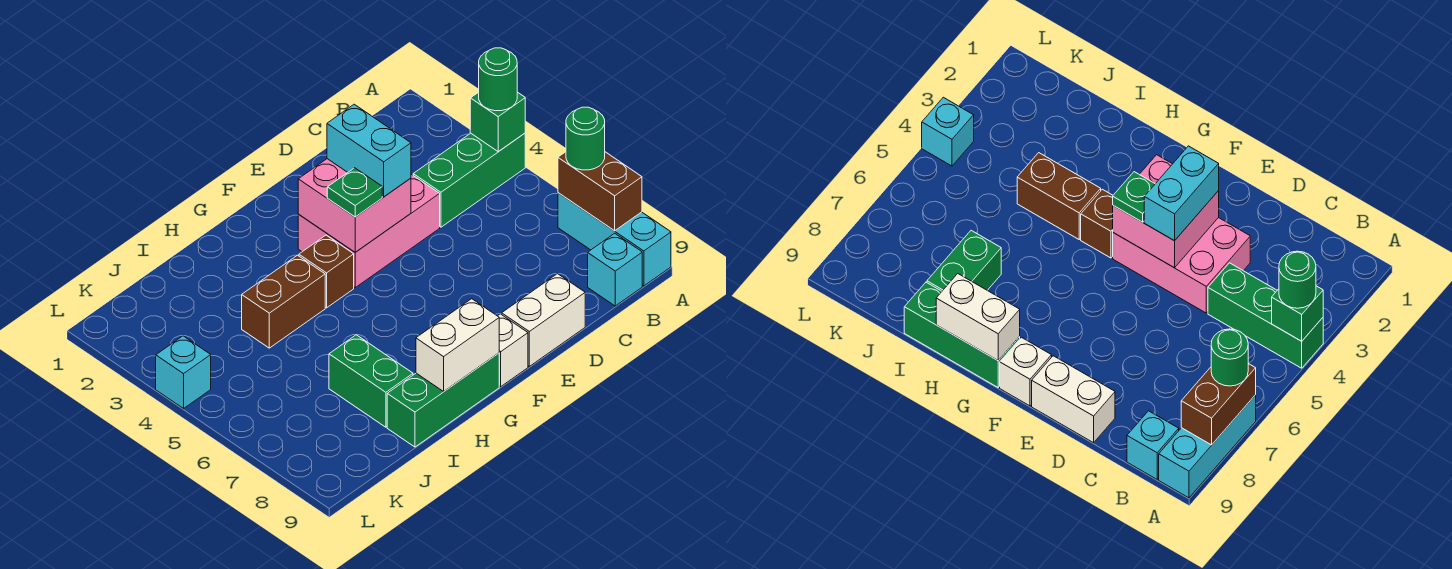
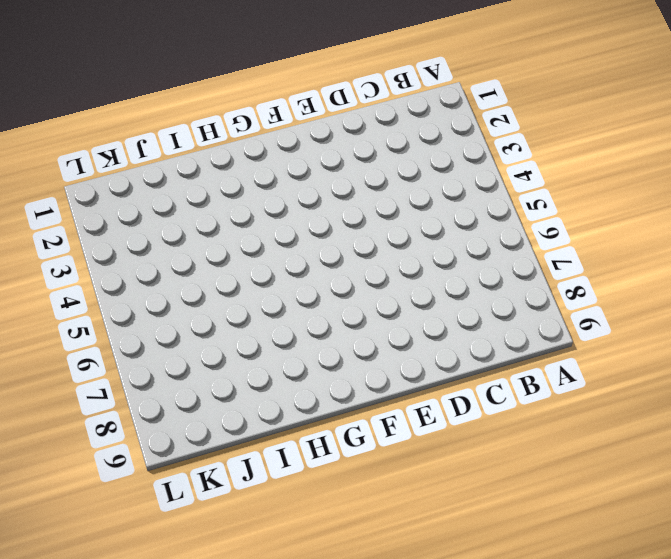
none -> green brick A4:C4 level 1
none -> cyan brick A7:A9 level 1
none -> cyan brick B9 level 1

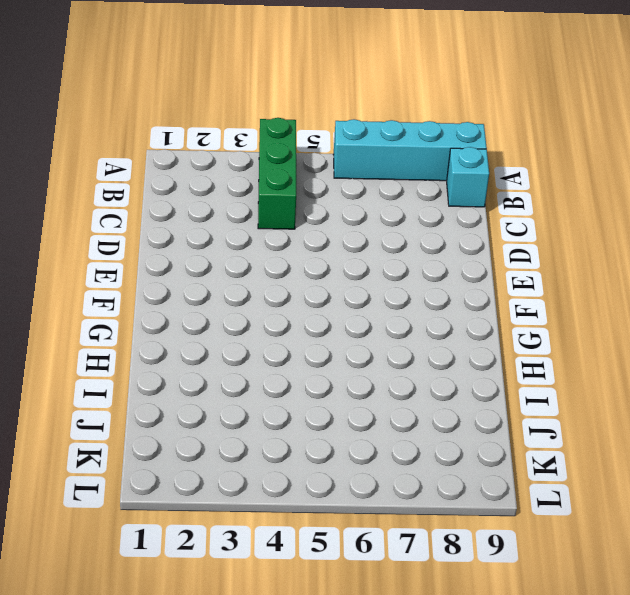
cyan brick A6:A9 level 1 -> cyan brick A7:A9 level 1
none -> pink brick D3:F4 level 1
none -> white brick D9:E9 level 1
none -> white brick F9 level 1

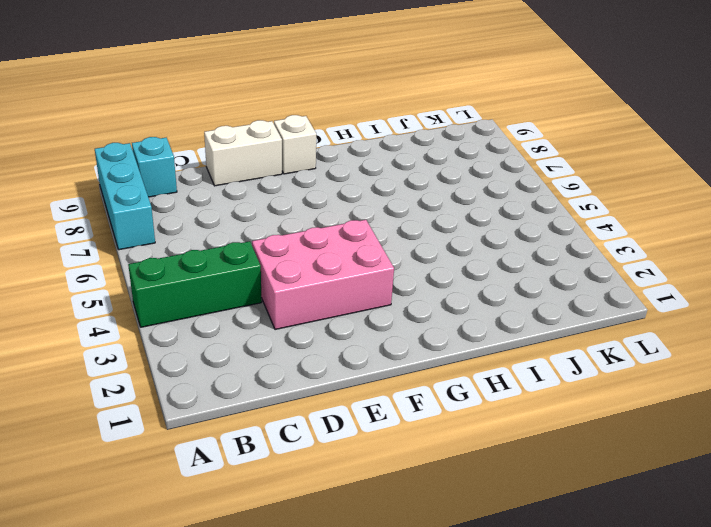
none -> brown brick G4 level 1
none -> green brick G9:I9 level 1
none -> brown brick H4:I4 level 1

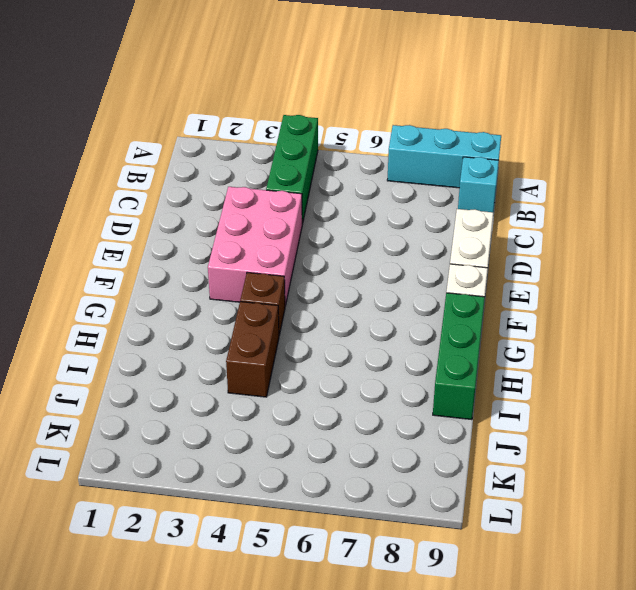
none -> green brick I7:I8 level 1
none -> cyan brick L4 level 1
none -> green brick A4 level 2

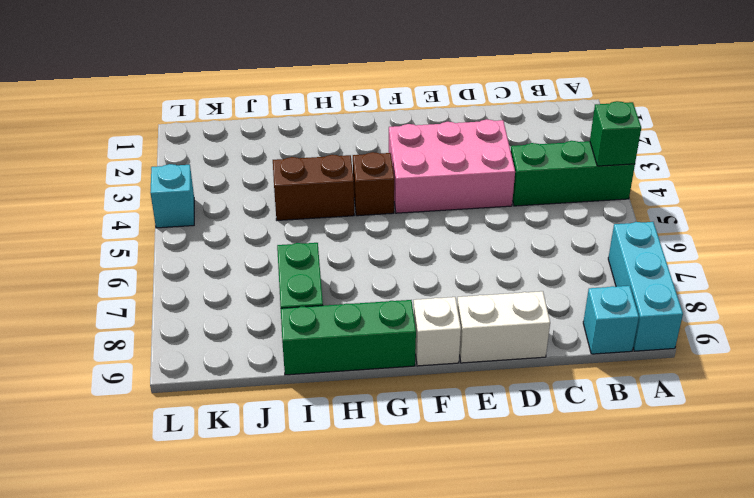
none -> brown brick A7:A8 level 2
none -> pink brick E3:F4 level 2
none -> white brick G9:H9 level 2

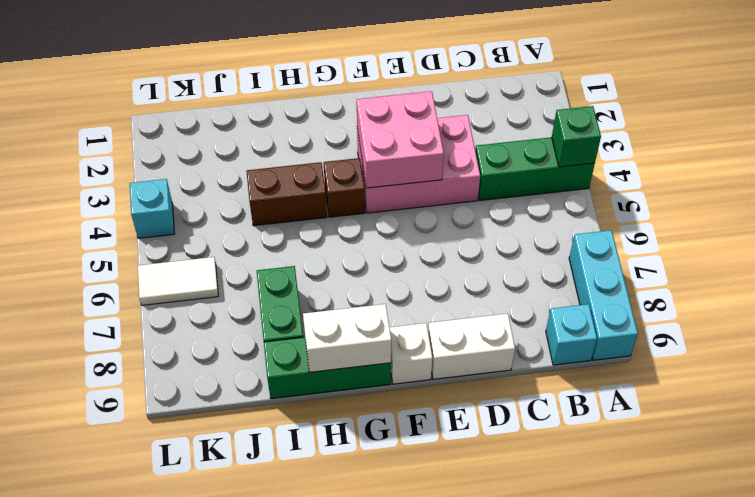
white tile K6:L6 level 1 -> none
none -> brown brick A7:A8 level 2
none -> green round brick A4 level 3
none -> green round brick A7 level 3

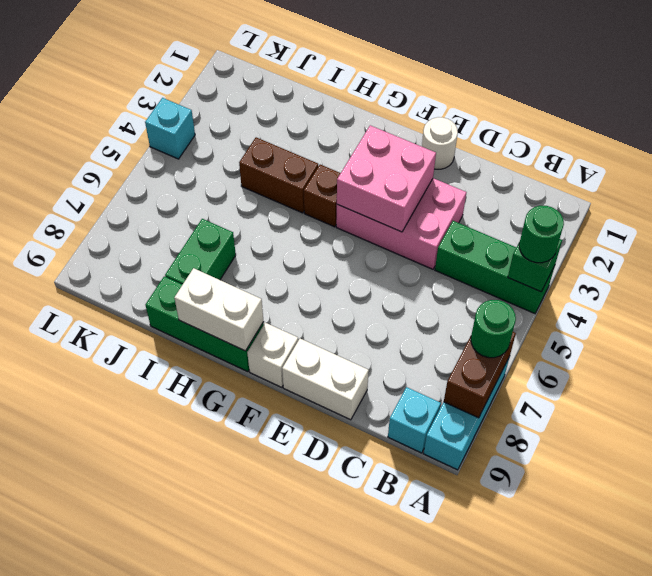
white round brick E1 level 1 -> none
none -> cyan brick E3:E4 level 3
none -> green plate F4 level 3

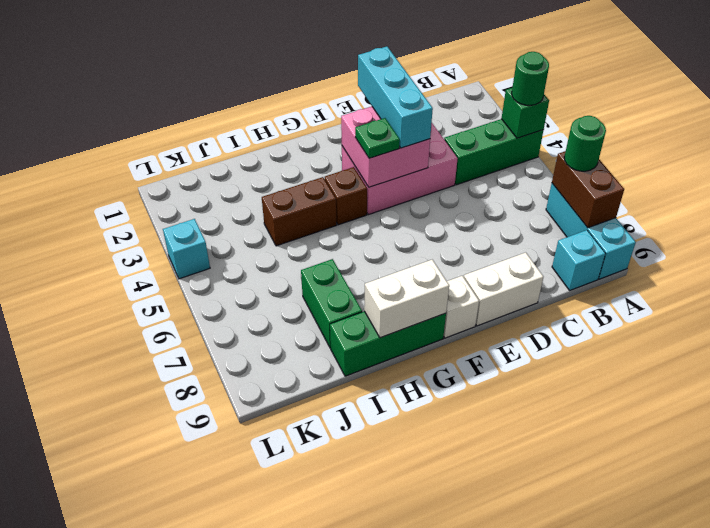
cyan brick E2:E4 level 3 -> cyan brick E3:E4 level 3

